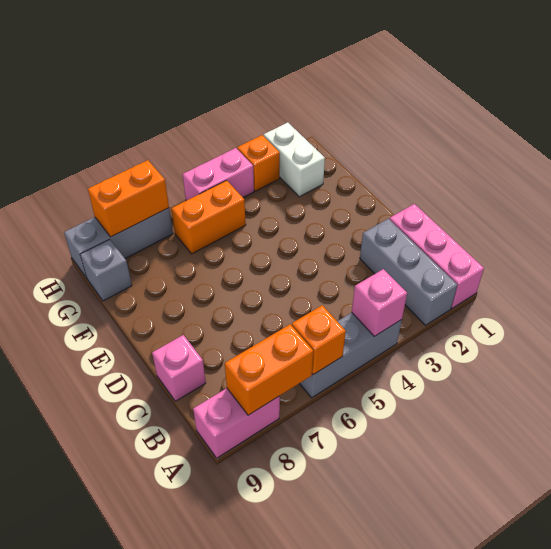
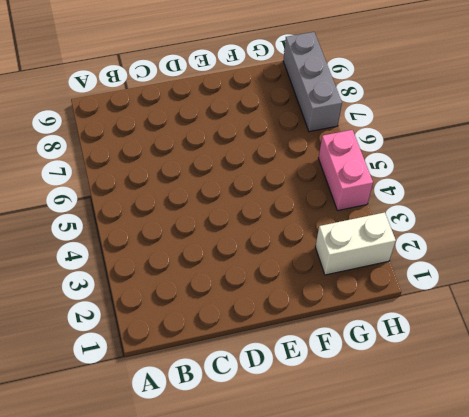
none -> pink brick A1:C1 level 1
none -> grey brick A2:C2 level 1
none -> grey brick A4:A6 level 1

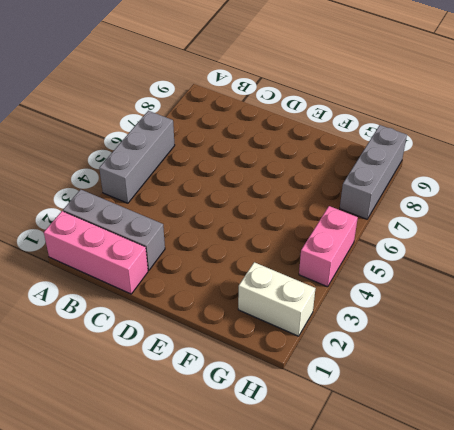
none -> pink brick A8:A9 level 1
none -> pink brick C9 level 1
none -> orange brick G5:G6 level 1

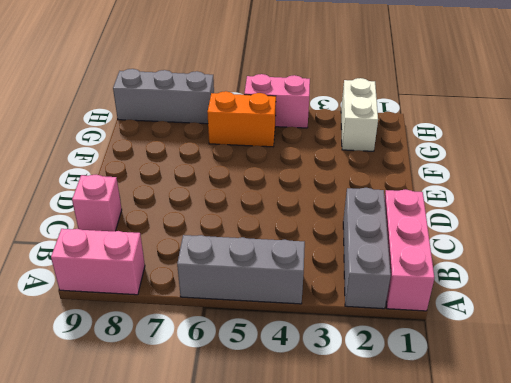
none -> grey brick G9 level 1
none -> orange brick H3 level 1
none -> pink brick A4 level 2

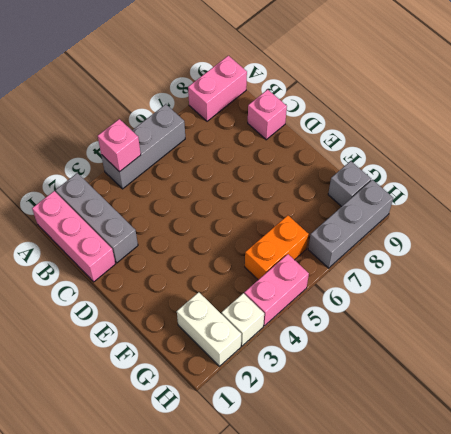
white brick H3 level 1 -> orange brick H3 level 1
none -> orange brick A6 level 2
none -> orange brick A7:A8 level 2
none -> orange brick H7:H8 level 2

